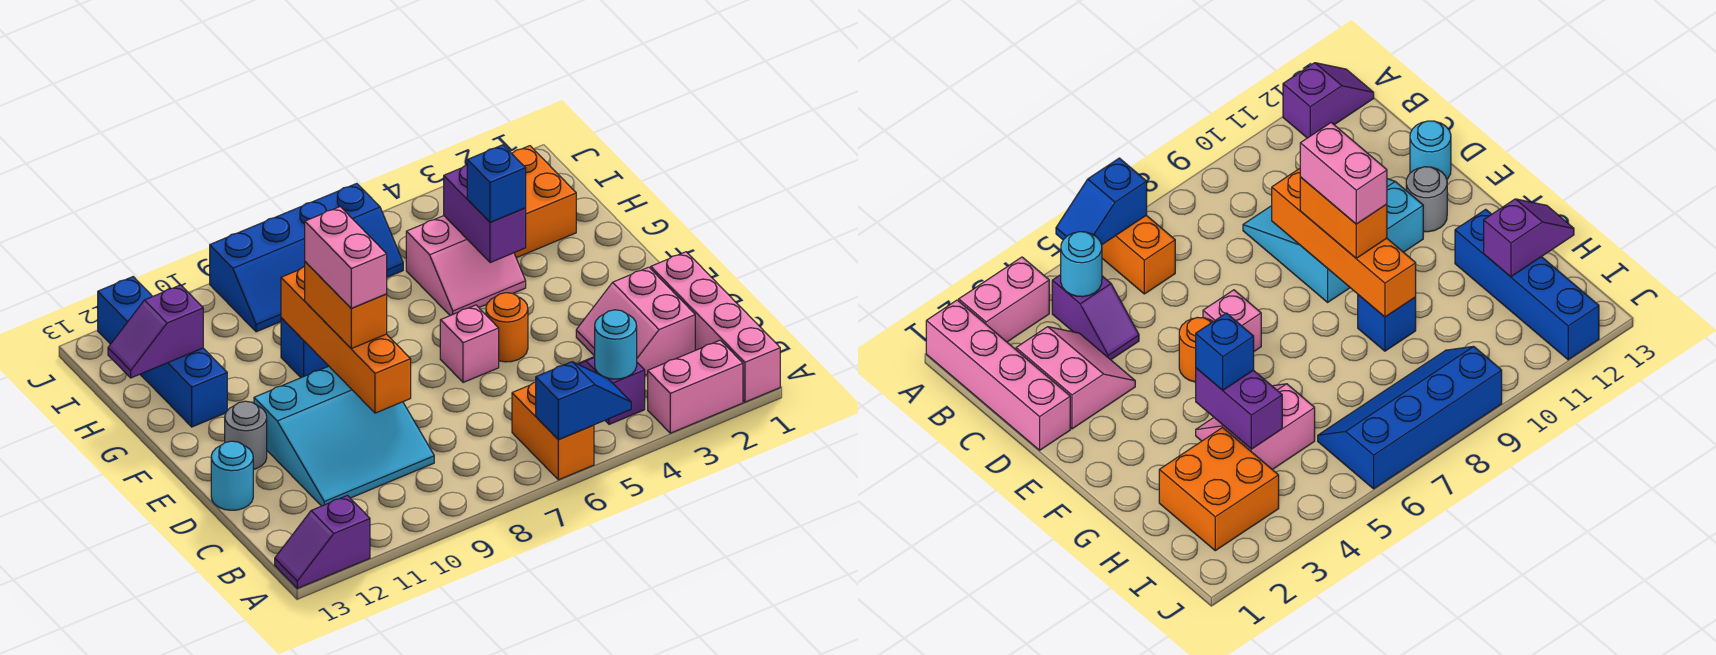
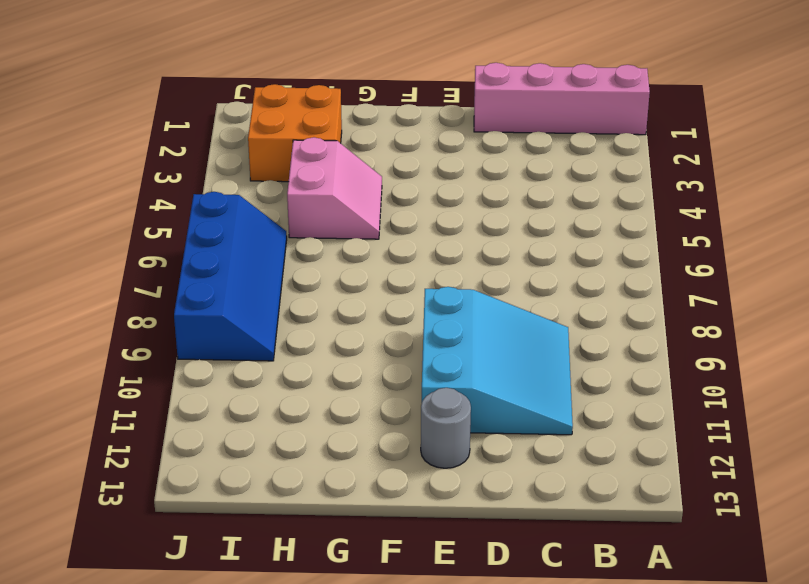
none -> pink brick A2:A3 level 1
none -> orange brick A6:B6 level 1
none -> purple slope A12:A13 level 1 top 12

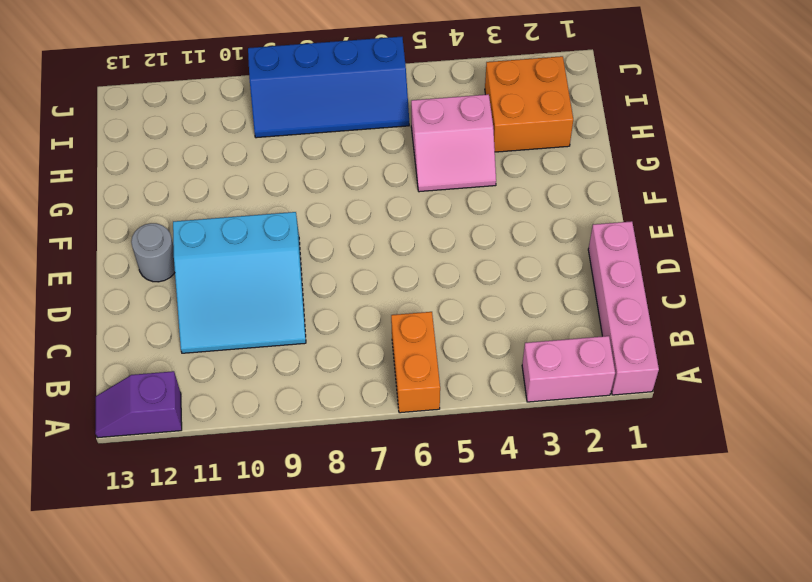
none -> purple slope B4:C4 level 1 top B
none -> pink slope C2:D3 level 1 top 2
none -> cyan round brick D13 level 1

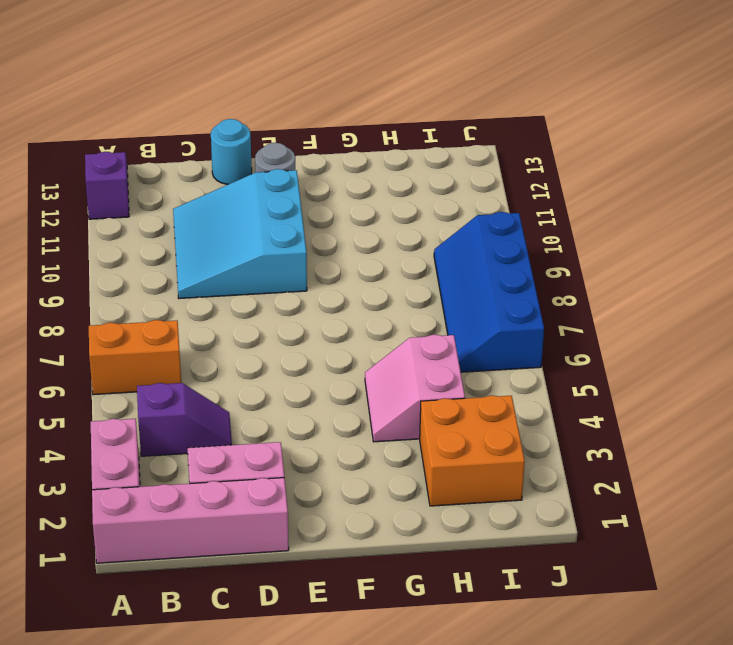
none -> orange round brick E5 level 1
none -> pink brick E6 level 1
none -> blue brick G9 level 1

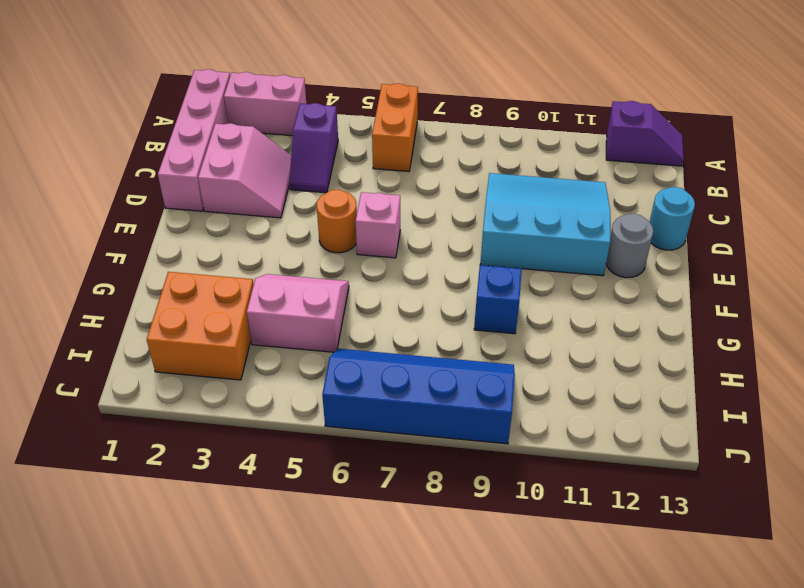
none -> blue brick G12:J12 level 1
none -> blue slope A5:A6 level 2 top 6
none -> cyan round brick B4 level 2

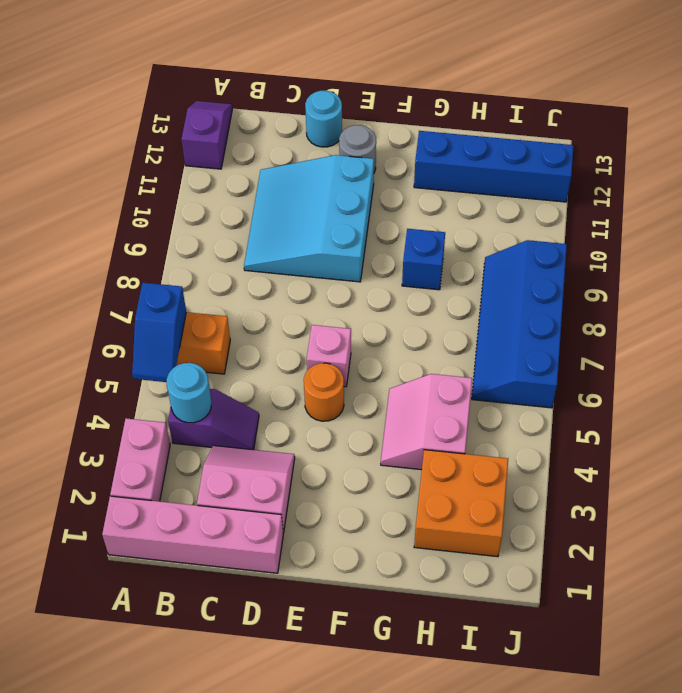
none -> orange brick D9:G9 level 2
none -> purple brick G4:H4 level 2
none -> purple slope H12:H13 level 2 top 12

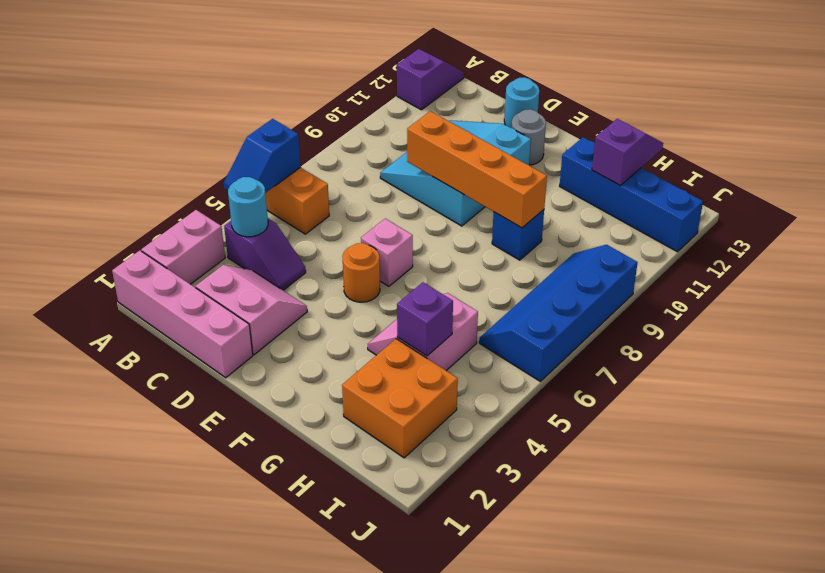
purple brick H4 level 2 -> purple brick G4:H4 level 2
none -> orange brick E9:F9 level 3
none -> blue brick G4 level 3
none -> pink brick E9:F9 level 4

